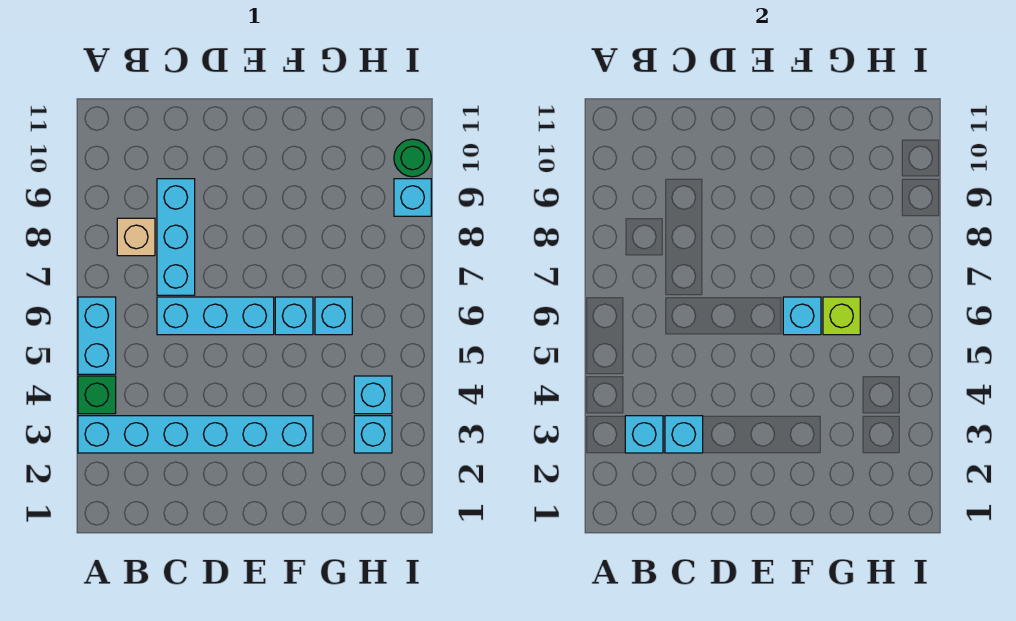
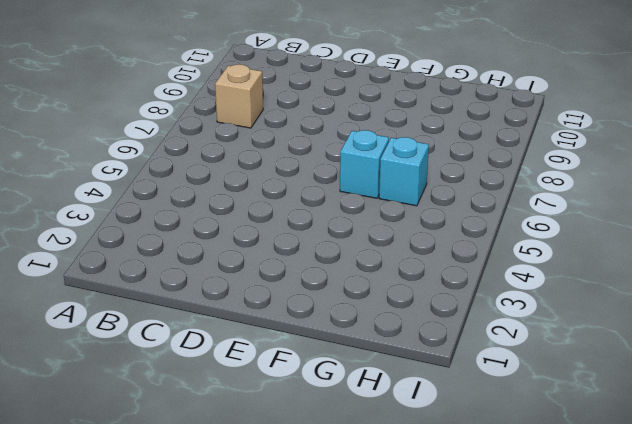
none -> cyan brick A3:F3 level 1
none -> green brick A4 level 1
none -> cyan brick A5:A6 level 1

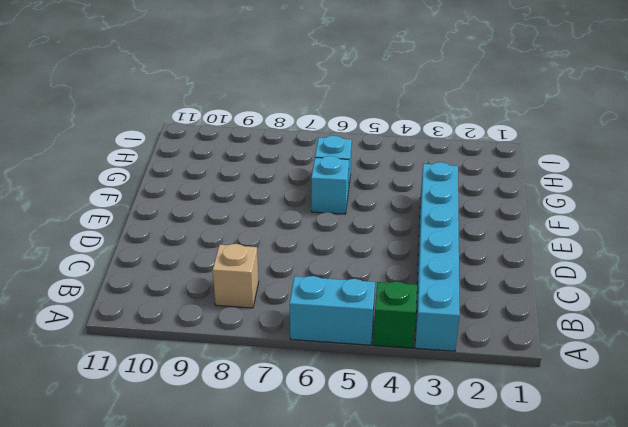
none -> cyan brick C6:E6 level 1
none -> cyan brick C7:C9 level 1
none -> cyan brick H3 level 1

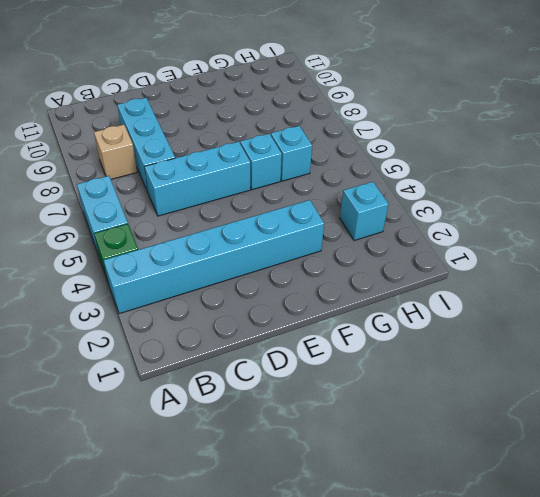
none -> cyan brick H4 level 1
none -> cyan brick I9 level 1
none -> green round brick I10 level 1

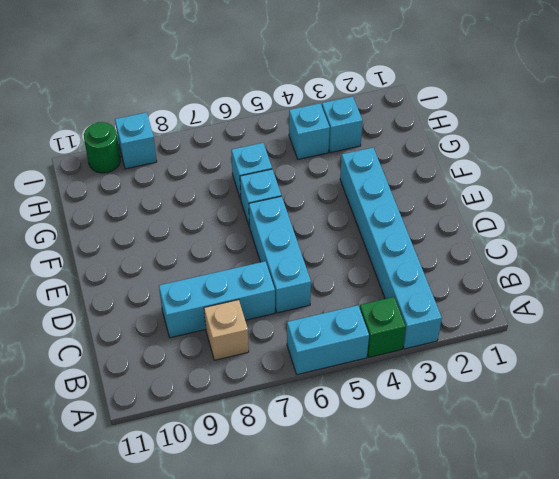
none -> cyan brick B3 level 2
none -> cyan brick C3 level 2
none -> cyan brick F6 level 2

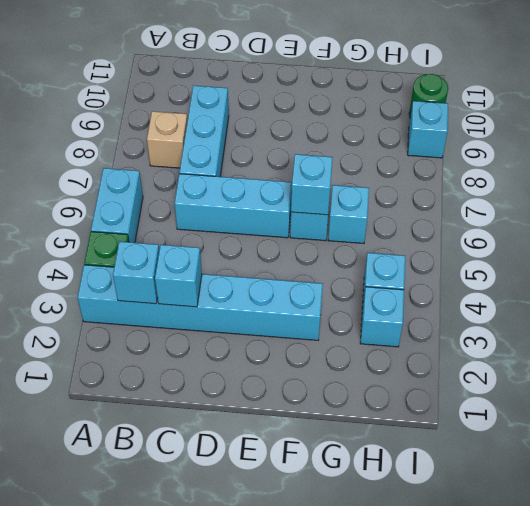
none -> lime brick G6 level 2

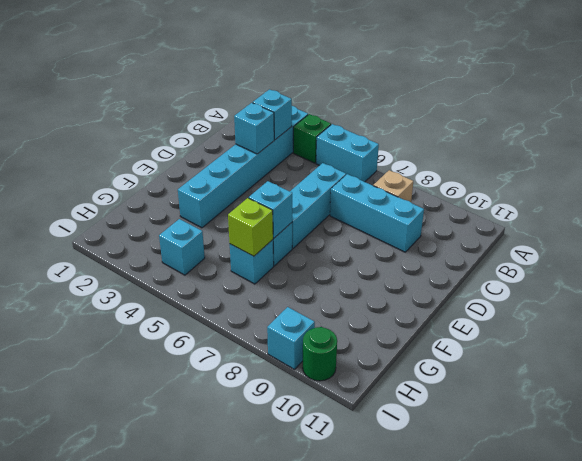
none -> cyan brick H3 level 1

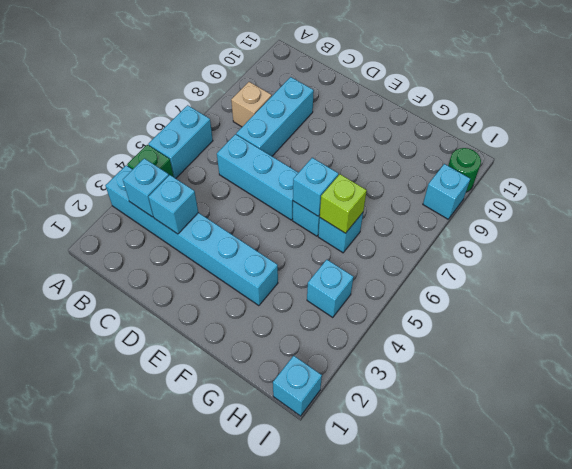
cyan brick I1 level 1 -> cyan brick H3 level 1

